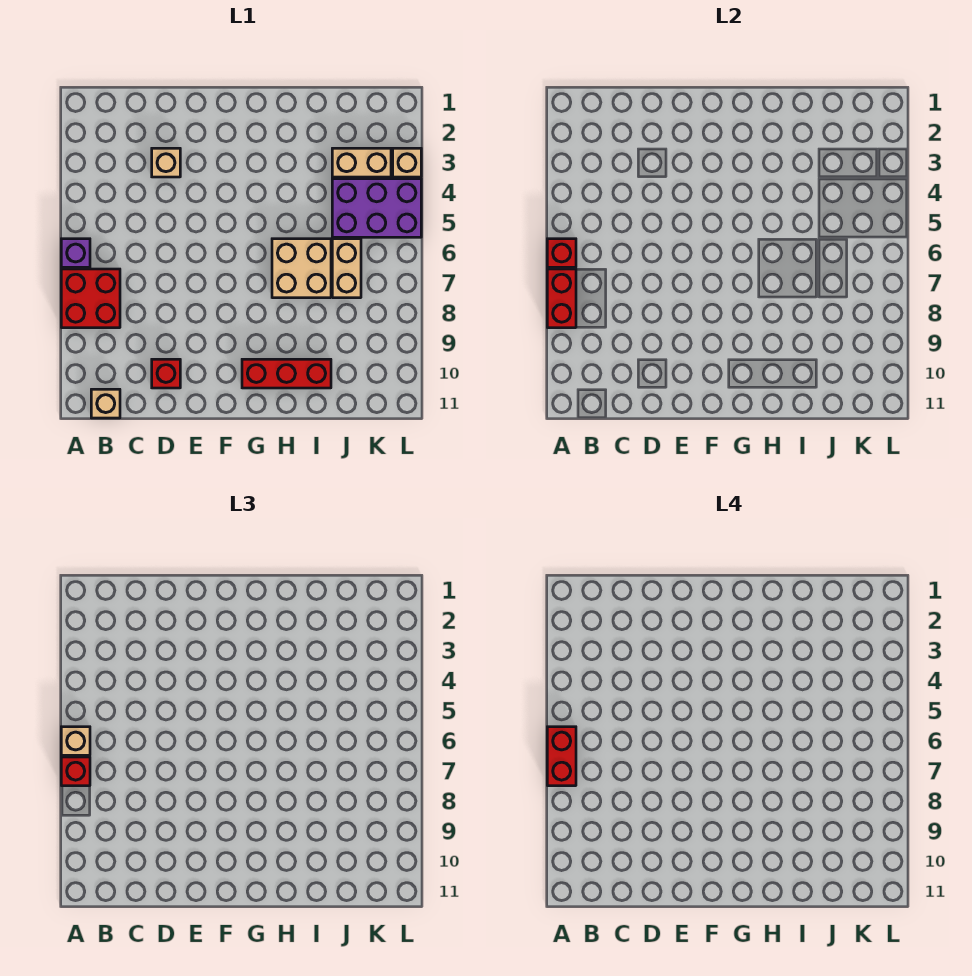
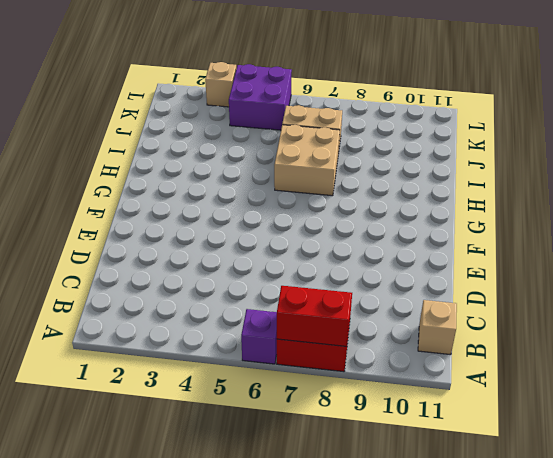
purple brick K4:L5 level 1 -> purple brick J4:L5 level 1
none -> tan brick D3 level 1
none -> red brick D10 level 1
none -> red brick G10:I10 level 1

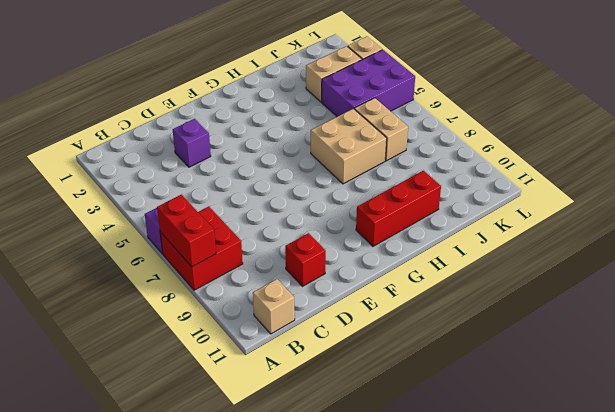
purple brick D3 level 1 -> tan brick D3 level 1
none -> red brick A6 level 2
none -> tan brick A6 level 3
none -> red brick A7 level 3

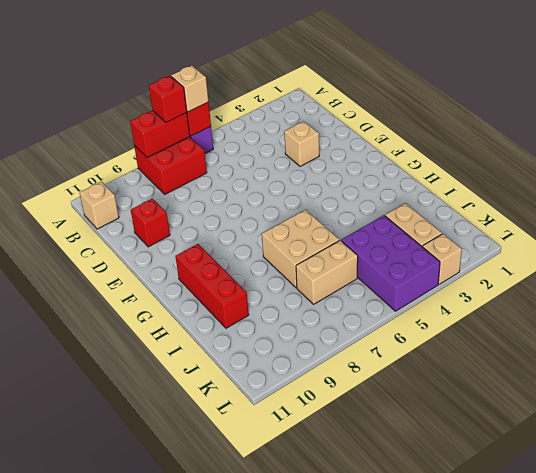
none -> red brick A6:A7 level 4

